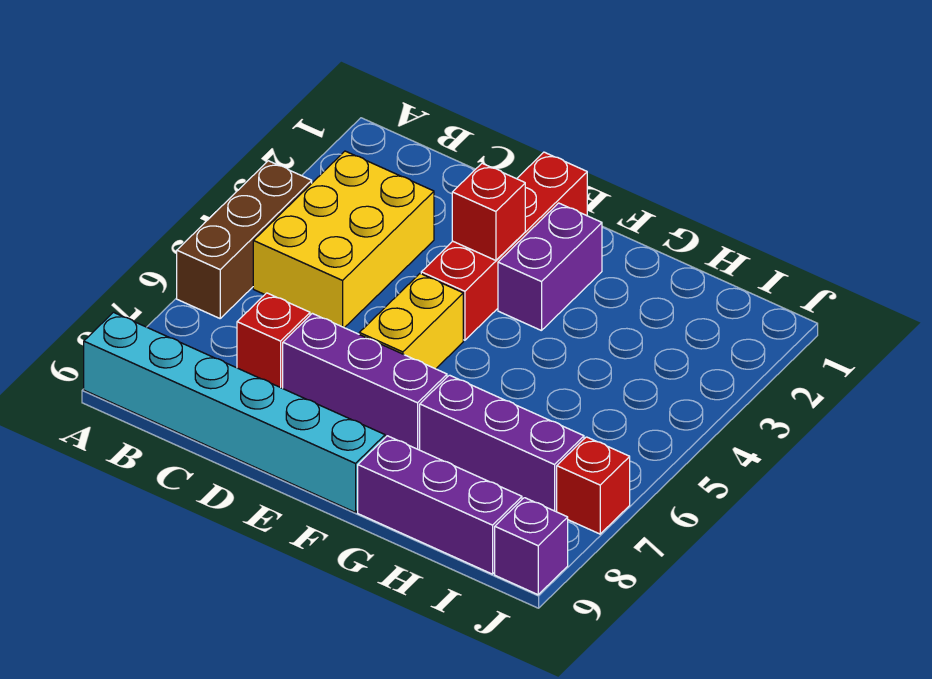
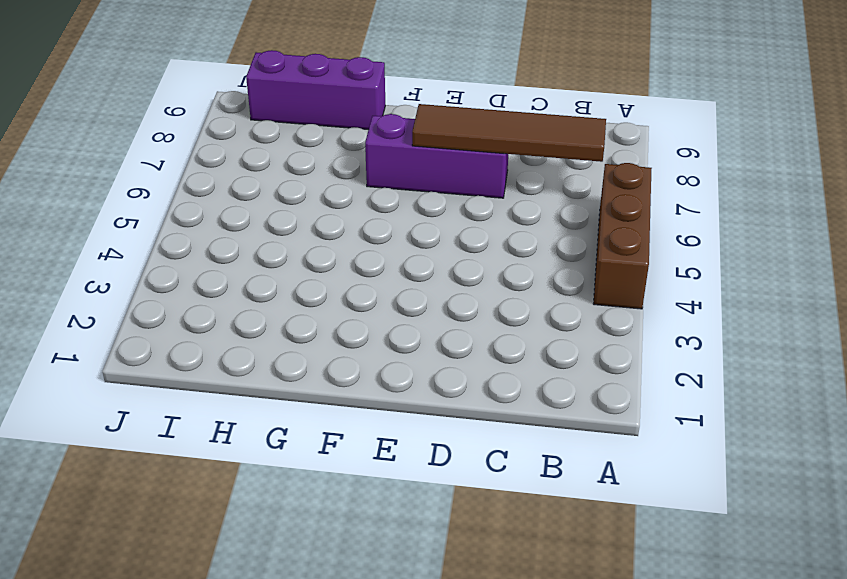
brown tile B7:E7 level 2 -> none
none -> cyan brick A9:F9 level 1
none -> yellow brick B3:C5 level 1
none -> red brick C7 level 1

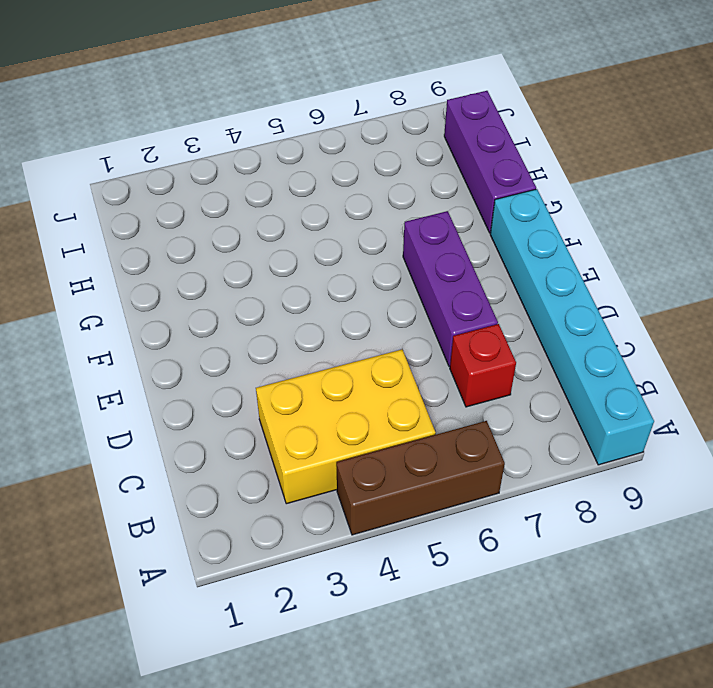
none -> red brick E1:E4 level 1
none -> yellow brick E5:E6 level 1
none -> purple brick F2:F3 level 1

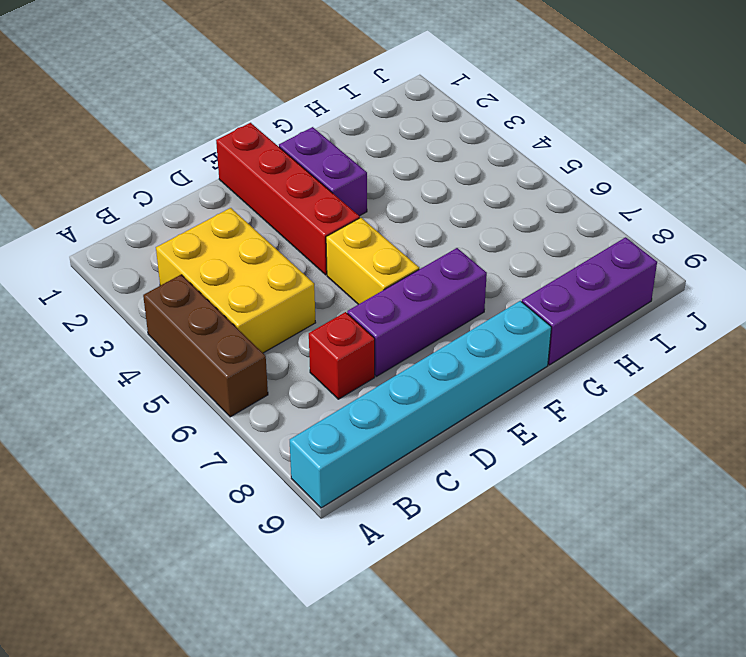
none -> purple brick G7:I7 level 1
none -> red brick J7 level 1
none -> purple brick J9 level 1

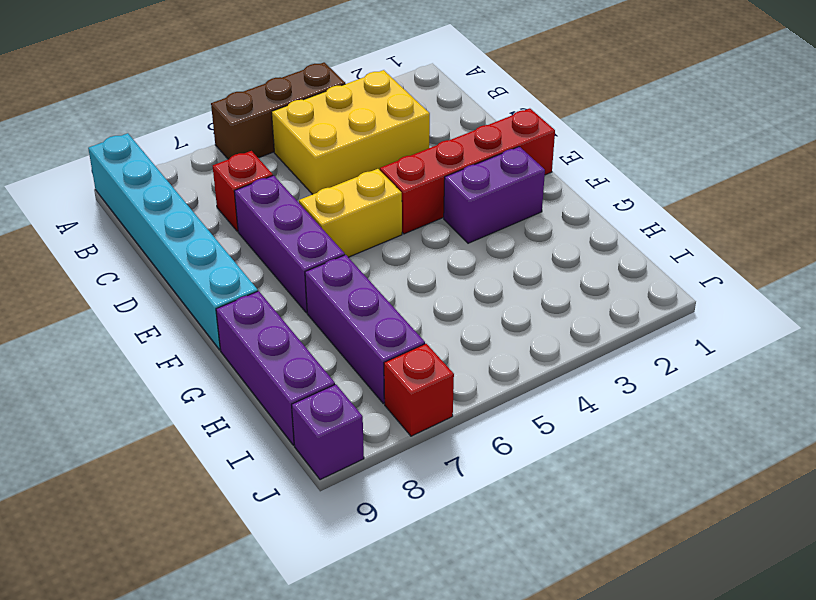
none -> red brick E3 level 2

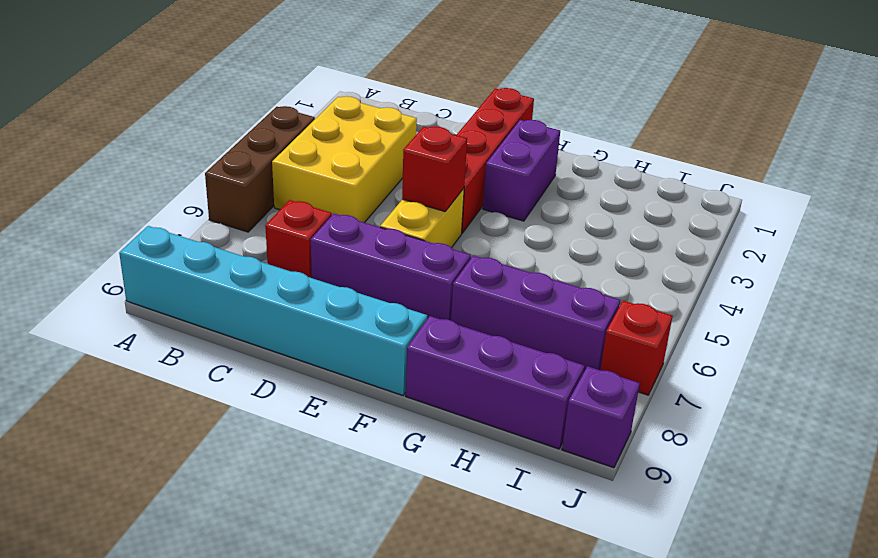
red brick E5 level 2 -> red brick E3 level 2

